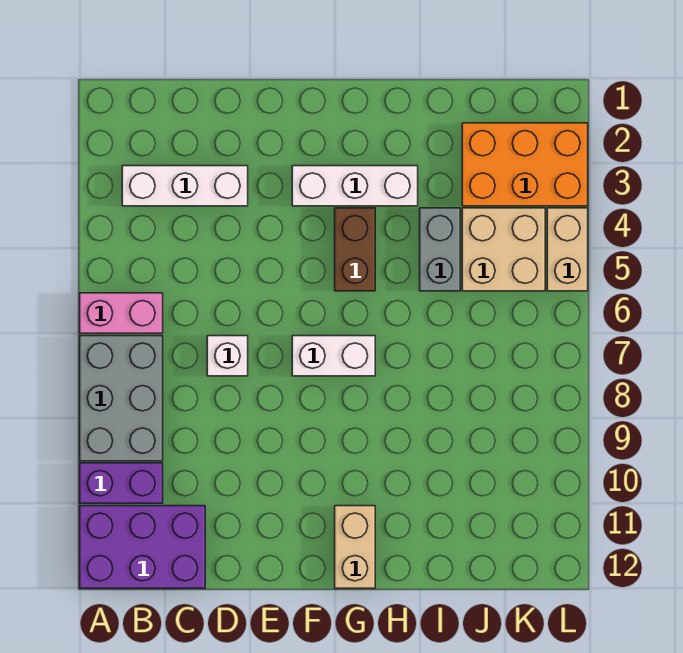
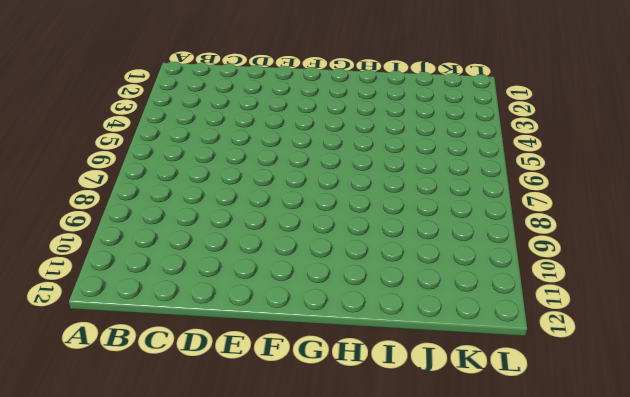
none -> pink brick A6:B6 level 1
none -> grey brick A7:B9 level 1
none -> purple brick A10:B10 level 1

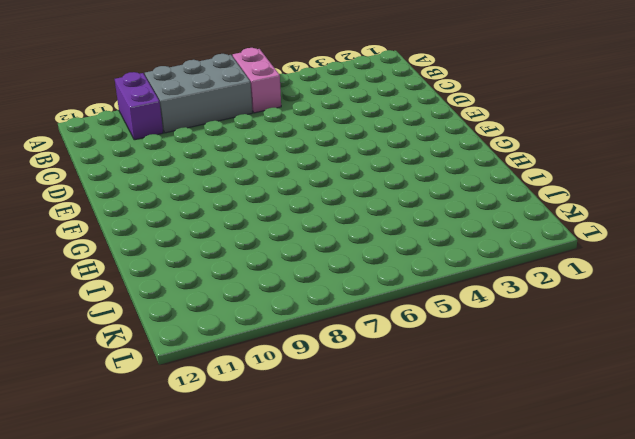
none -> purple brick A11:C12 level 1
none -> white brick B3:D3 level 1
none -> white brick D7 level 1

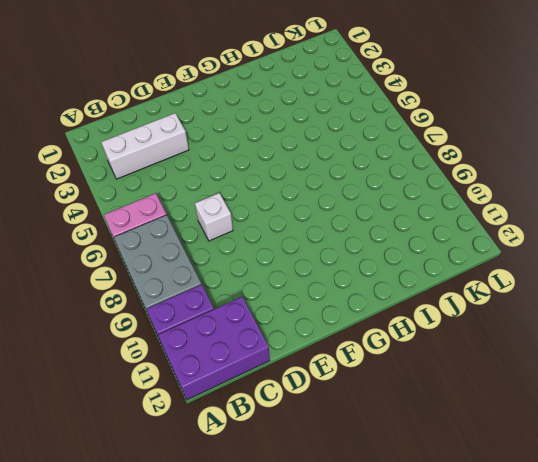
none -> white brick F3:H3 level 1
none -> white brick F7:G7 level 1
none -> brown brick G4:G5 level 1

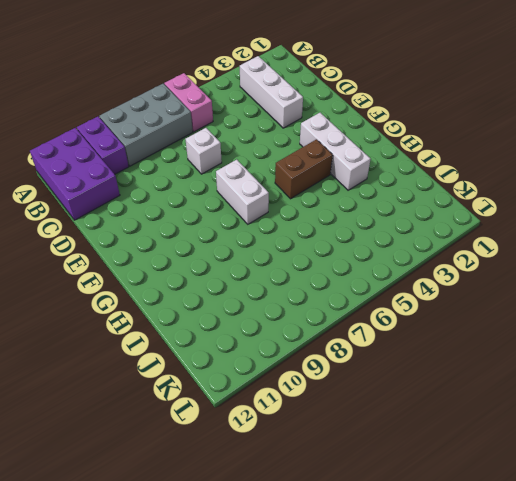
none -> tan brick G11:G12 level 1
none -> grey brick I4:I5 level 1
none -> orange brick J2:L3 level 1

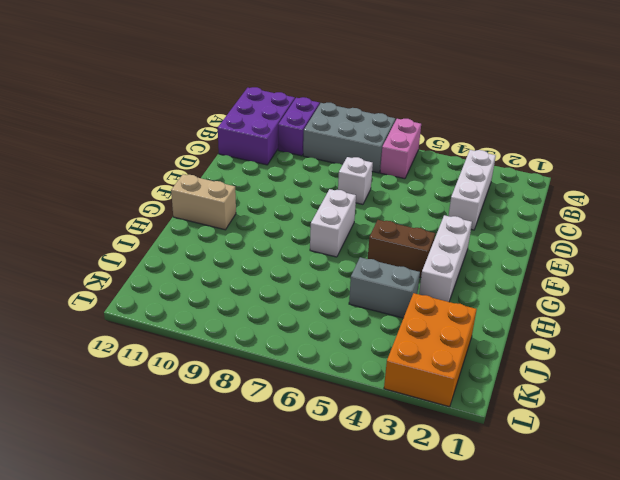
none -> tan brick J4:K5 level 1
none -> tan brick L4:L5 level 1

